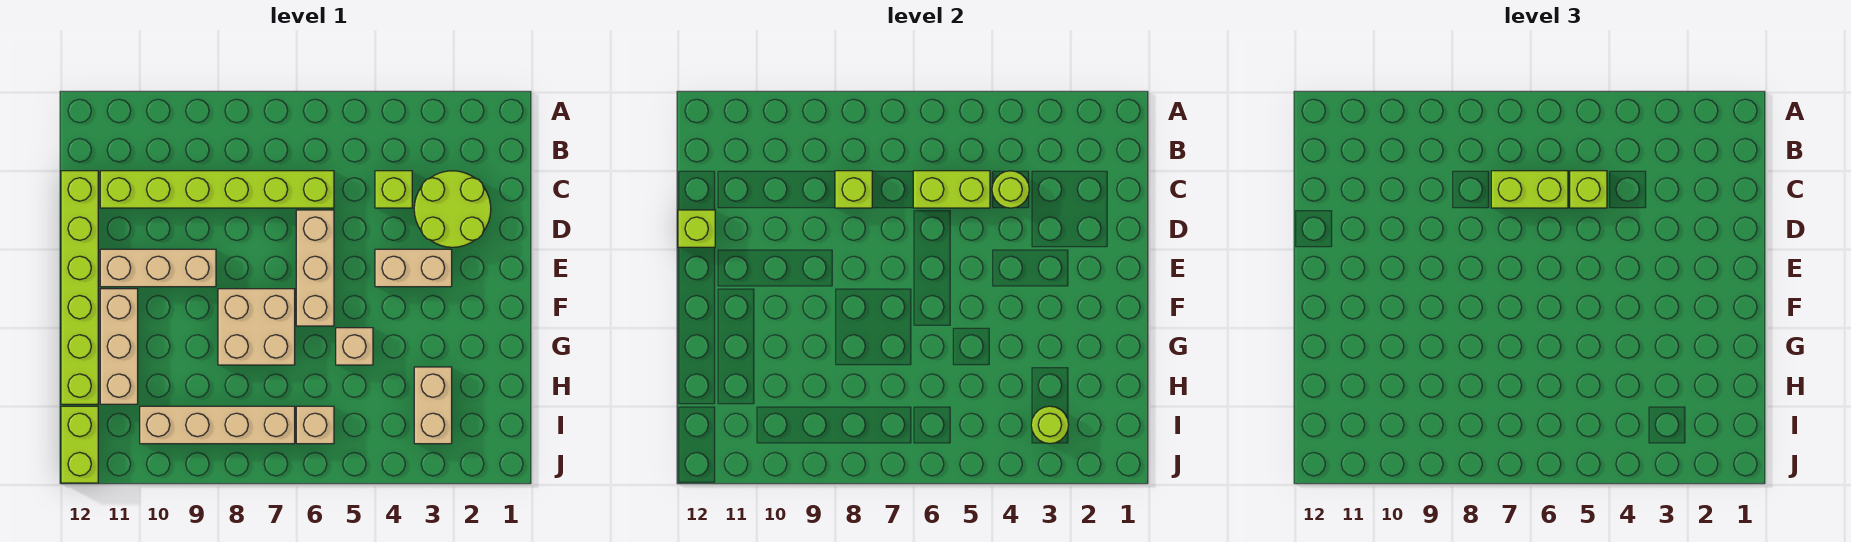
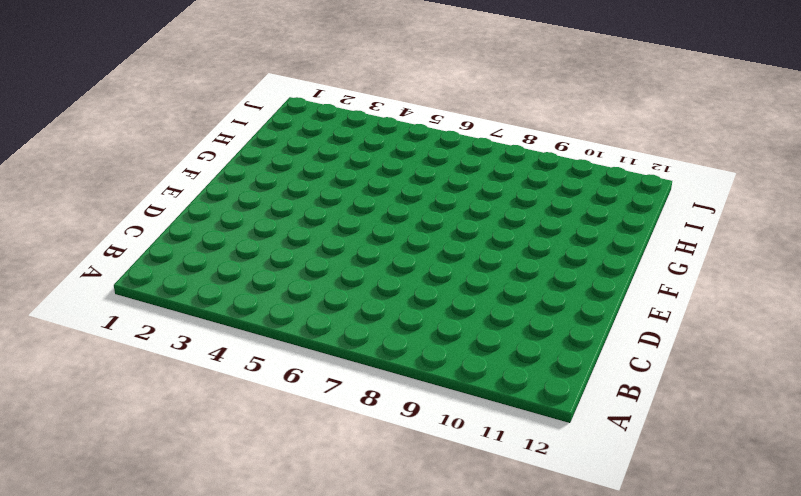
none -> lime round brick C2:D3 level 1
none -> lime brick C4 level 1
none -> lime brick C6:C11 level 1

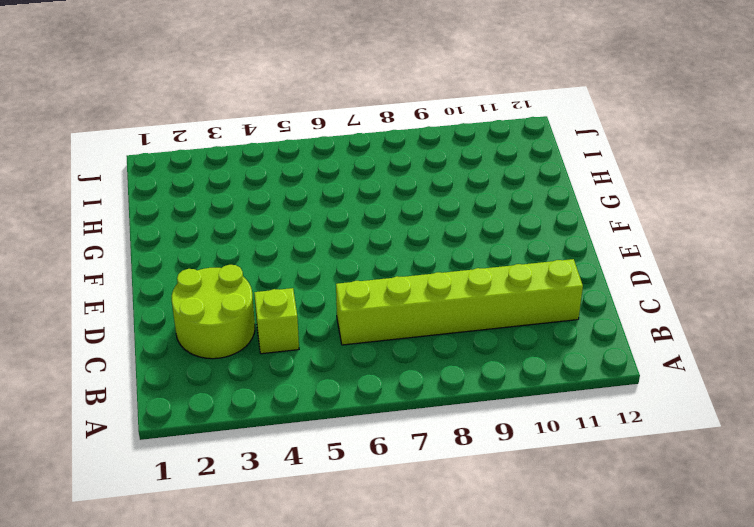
none -> lime brick C12:H12 level 1
none -> tan brick D6:F6 level 1
none -> tan brick E3:E4 level 1

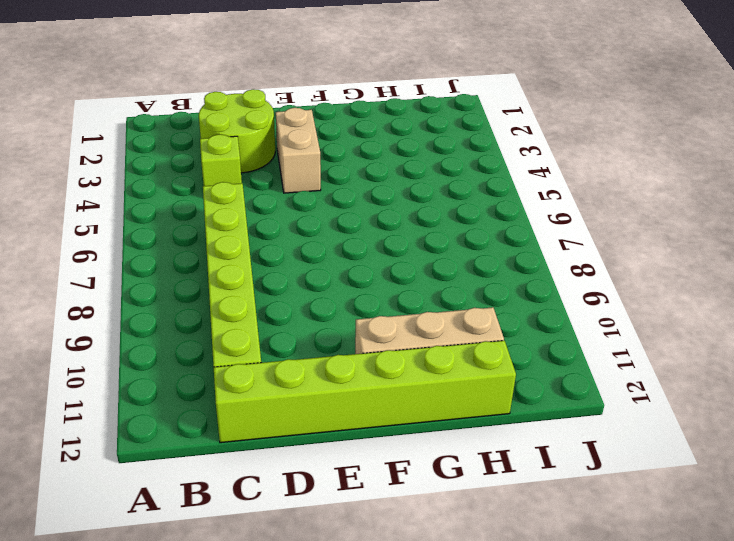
none -> tan brick D6:F6 level 1
none -> tan brick E9:E11 level 1
none -> tan brick F7:G8 level 1

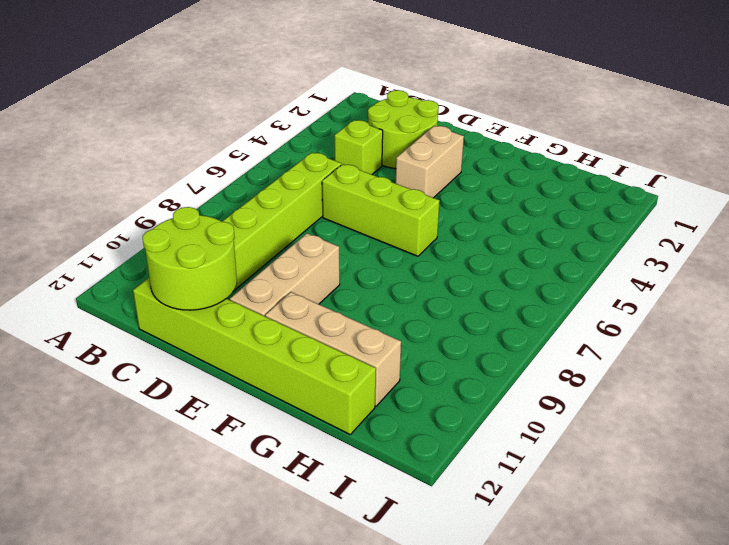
lime round brick C11:D12 level 2 -> lime brick D12 level 2
lime brick D6:F6 level 1 -> tan brick D6:F6 level 1
none -> tan brick F7:G8 level 1
none -> tan brick G5 level 1
none -> tan brick H3:I3 level 1

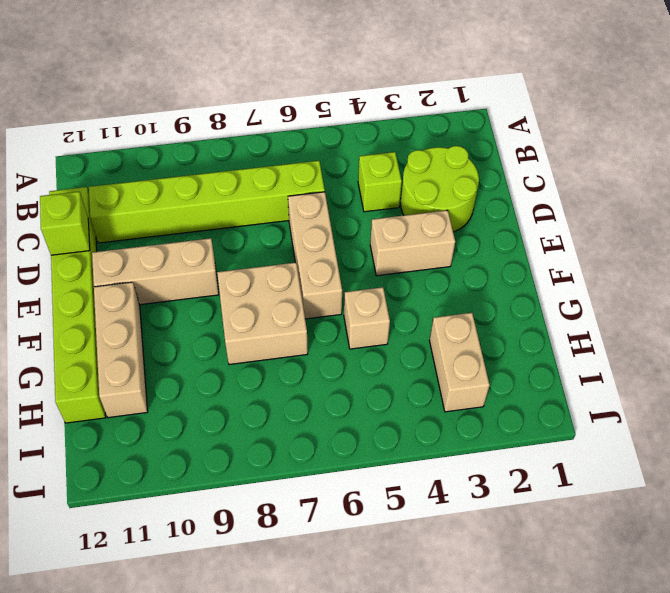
none -> tan brick I6 level 1
none -> tan brick I7:I10 level 1
none -> lime brick I12:J12 level 1

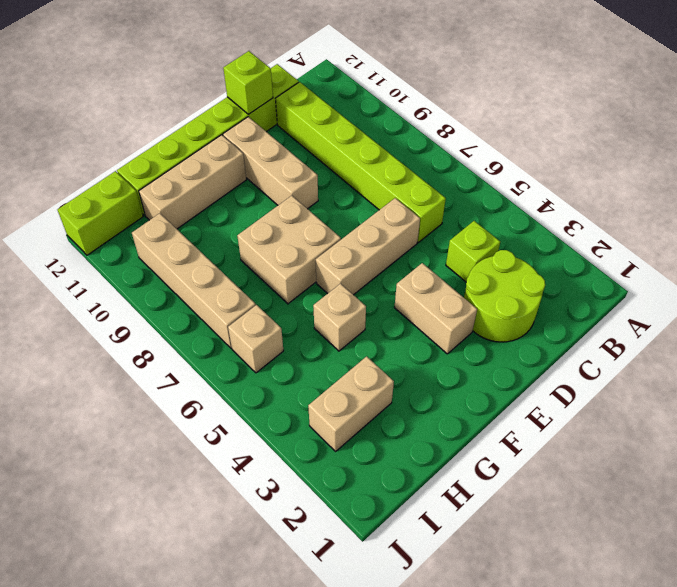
none -> lime round brick C4 level 2
none -> lime brick C5:C6 level 2
none -> lime brick C8 level 2

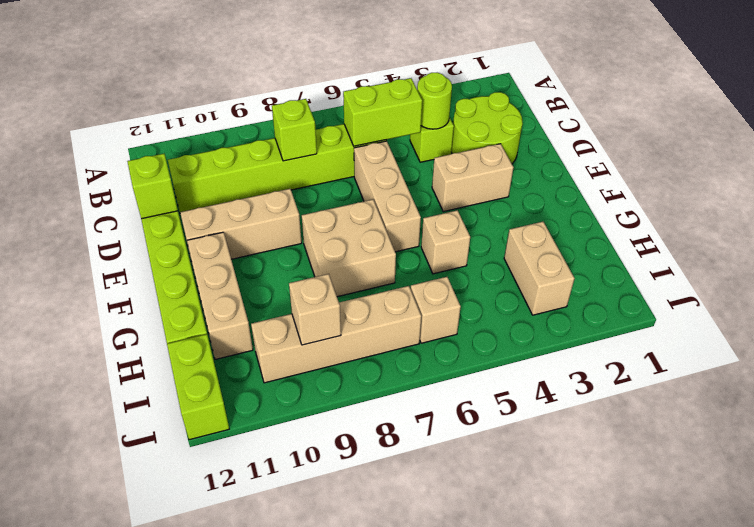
tan brick I9 level 2 -> none
none -> lime round brick I3 level 2
none -> lime brick C5 level 3
none -> lime brick C6:C7 level 3

